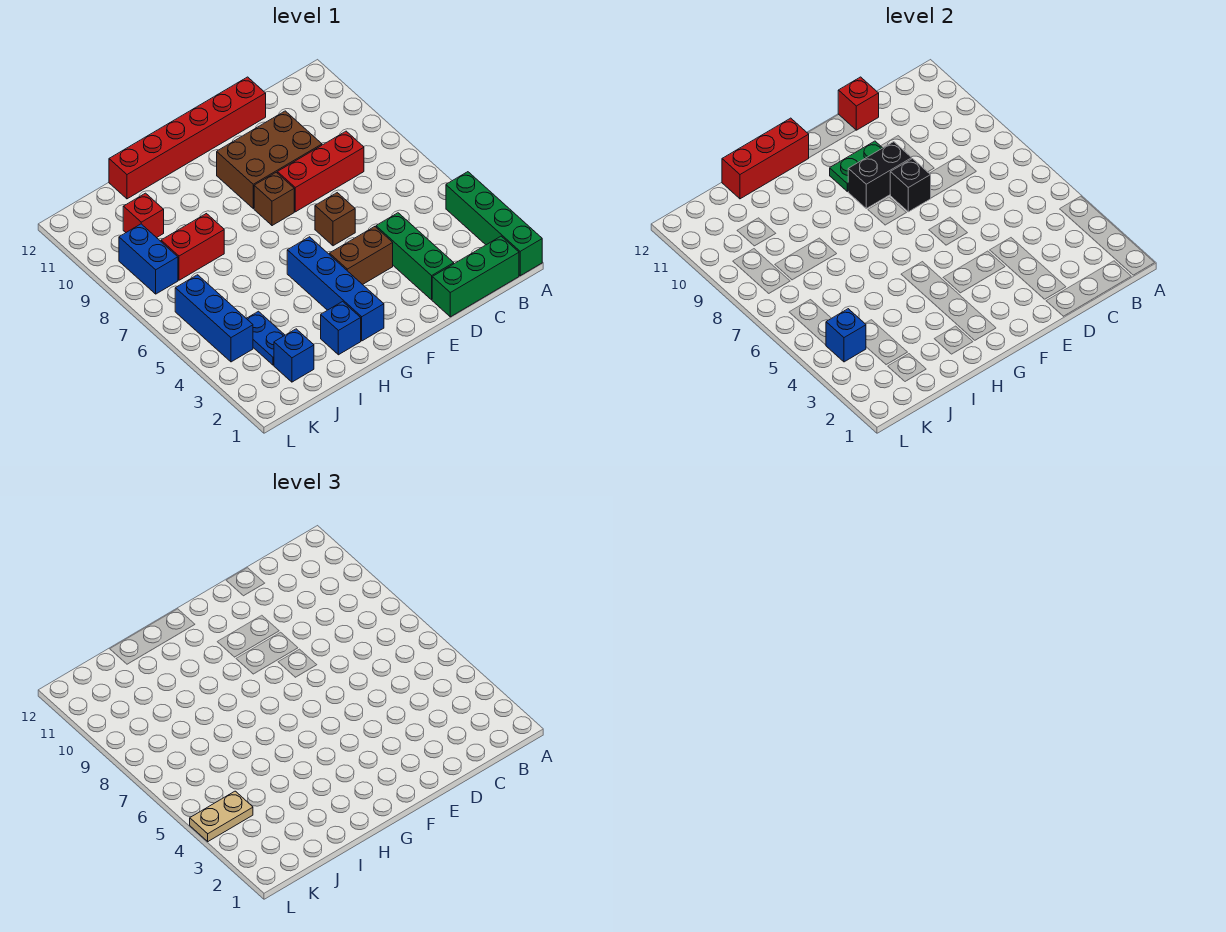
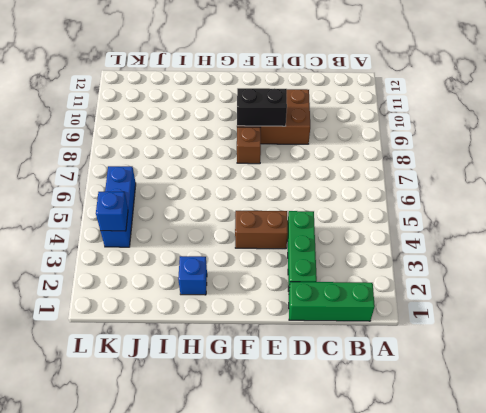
none -> green brick A1:A4 level 1
none -> red brick C8:E8 level 1
none -> red brick D12:I12 level 1

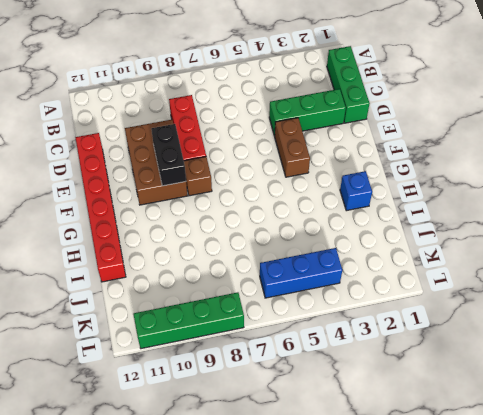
green brick L8:L11 level 1 -> green brick A1:A4 level 1
none -> brown brick E6 level 1
none -> blue brick G2:G5 level 1
none -> red brick I8:J8 level 1

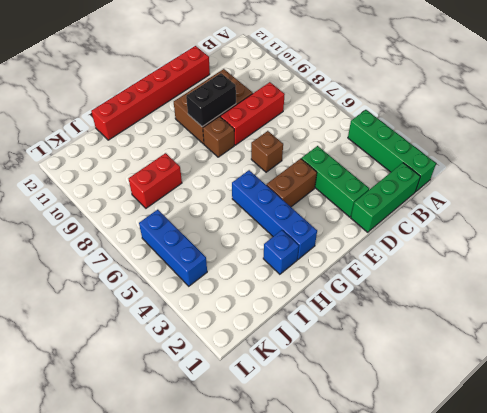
none -> blue brick J2 level 1
none -> blue plate J3:J4 level 1
none -> red brick J10 level 1

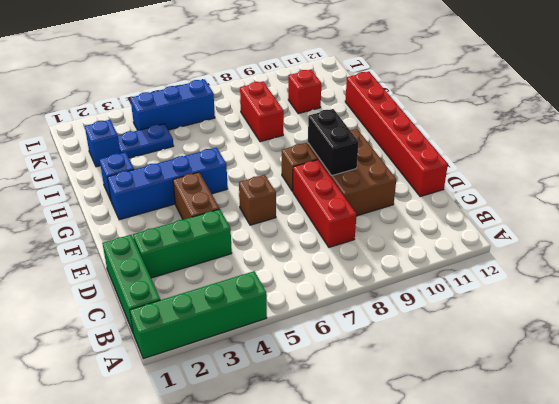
none -> blue brick K8:K9 level 1
none -> red brick D12 level 2
none -> black brick E8 level 2

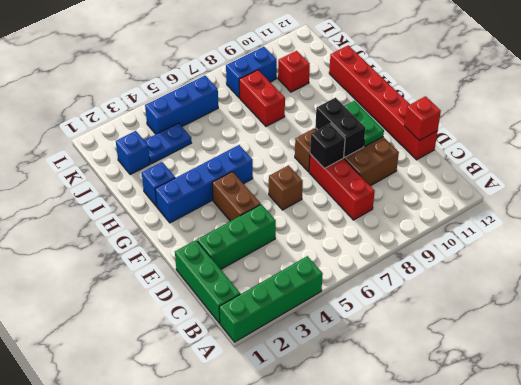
none -> red brick G12:I12 level 2
none -> blue brick K4 level 2
none -> tan plate K4:L4 level 3

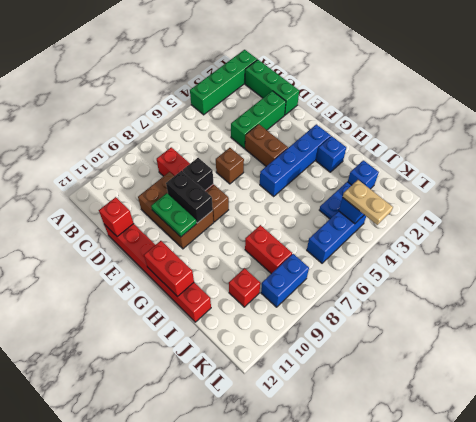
red brick G12:H12 level 2 -> red brick G12:I12 level 2

